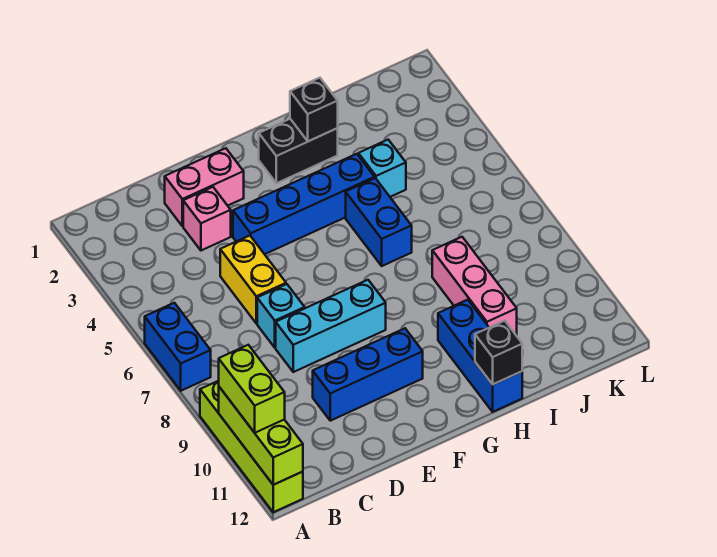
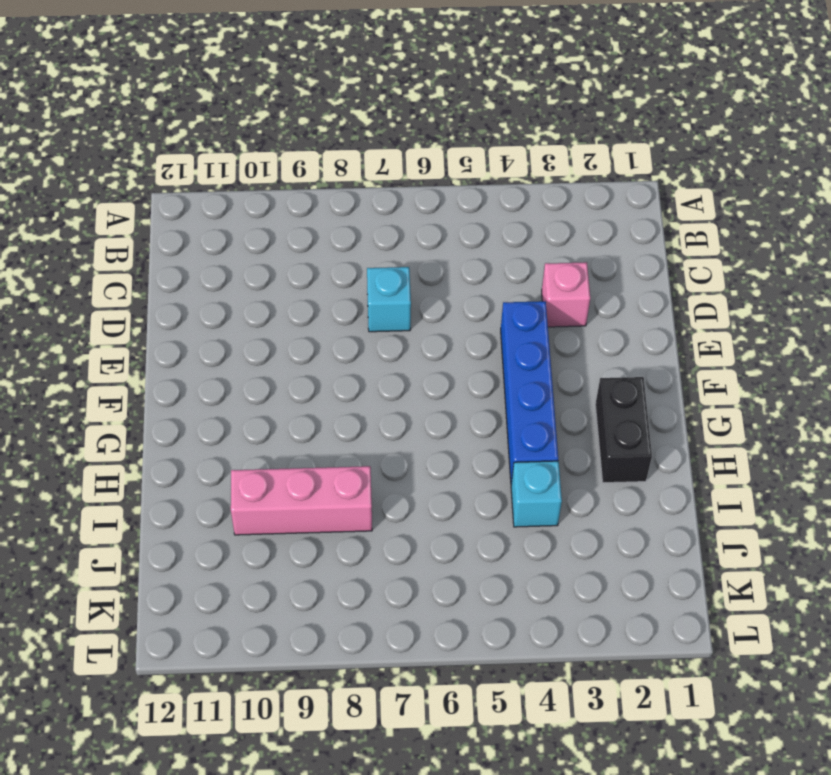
none -> blue brick A6:A7 level 1
none -> lime brick A9:A12 level 1
none -> pink brick D2:E2 level 1

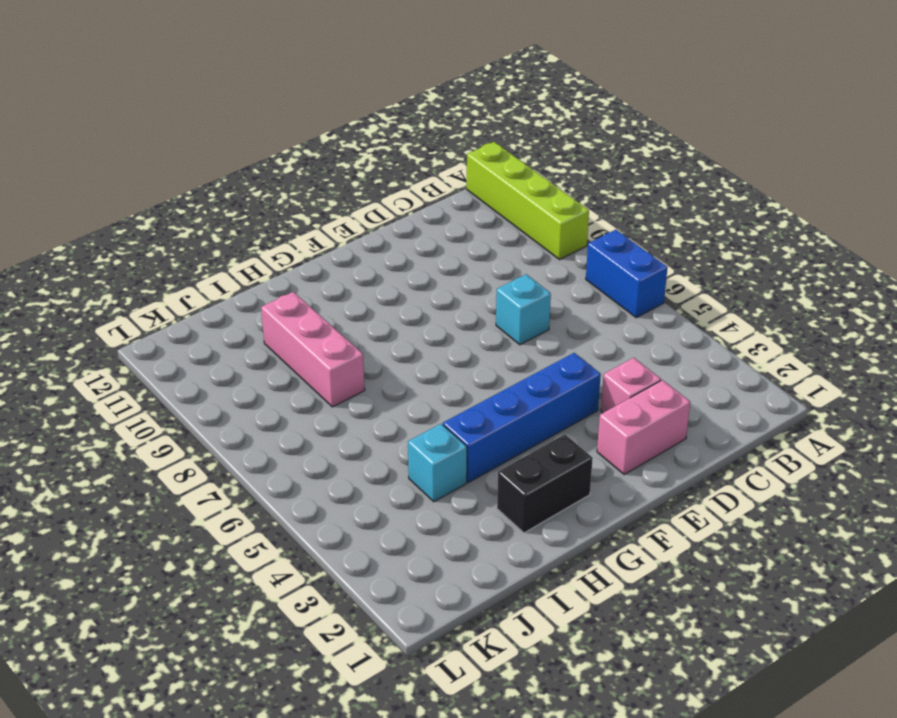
none -> yellow brick D5:D6 level 1
none -> cyan brick D8:F8 level 1
none -> blue brick D10:F10 level 1

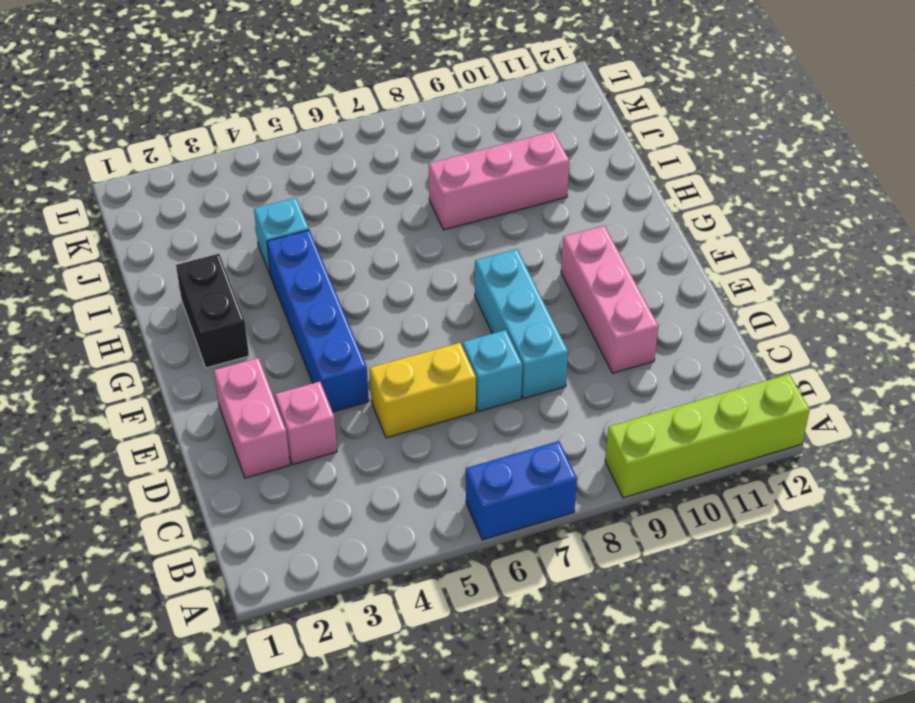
pink brick D10:F10 level 1 -> blue brick D10:F10 level 1
none -> blue brick H5:H6 level 1
none -> blue brick H10:H12 level 1
none -> lime brick A10:A12 level 2

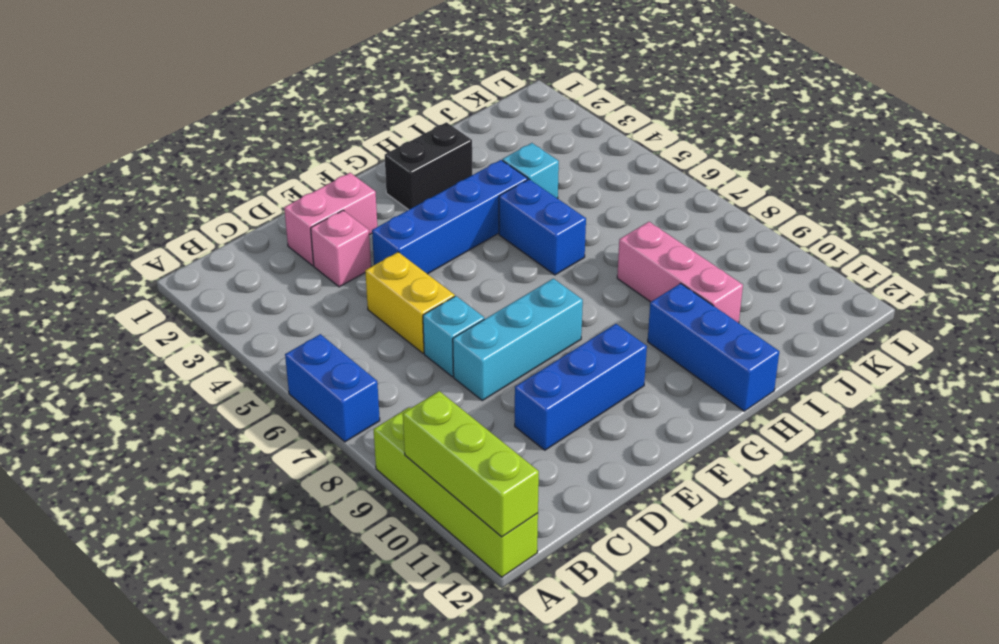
none -> black brick H2 level 2
none -> black brick H12 level 2
none -> lime brick A10:A11 level 3

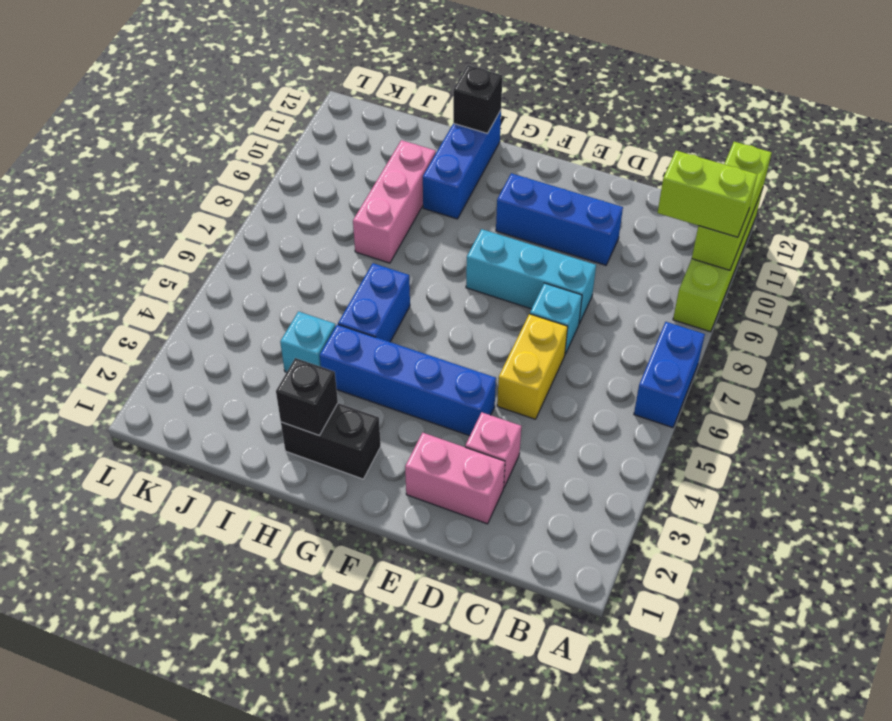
lime brick A10:B10 level 3 -> lime brick A10:A11 level 3

